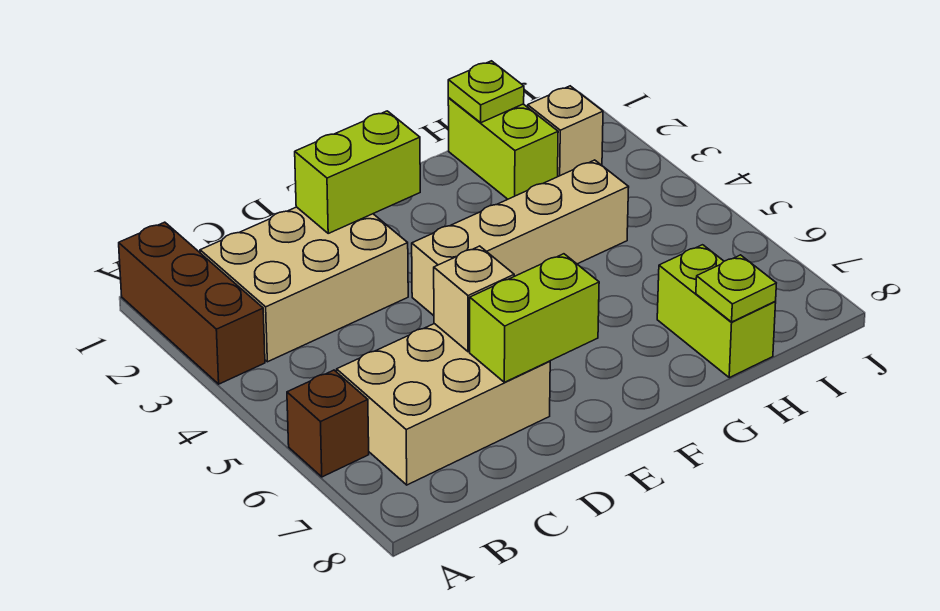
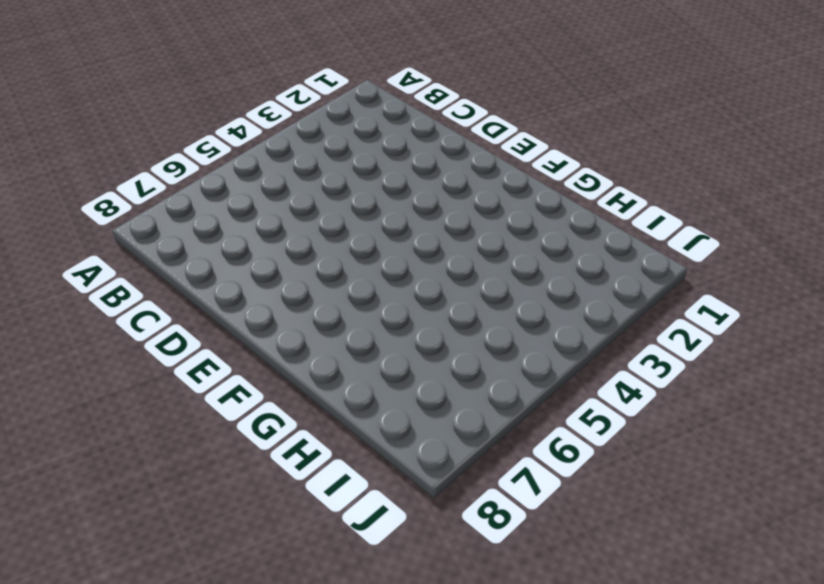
none -> brown brick A1:A3 level 1
none -> brown brick A6 level 1
none -> tan brick B2:D3 level 1

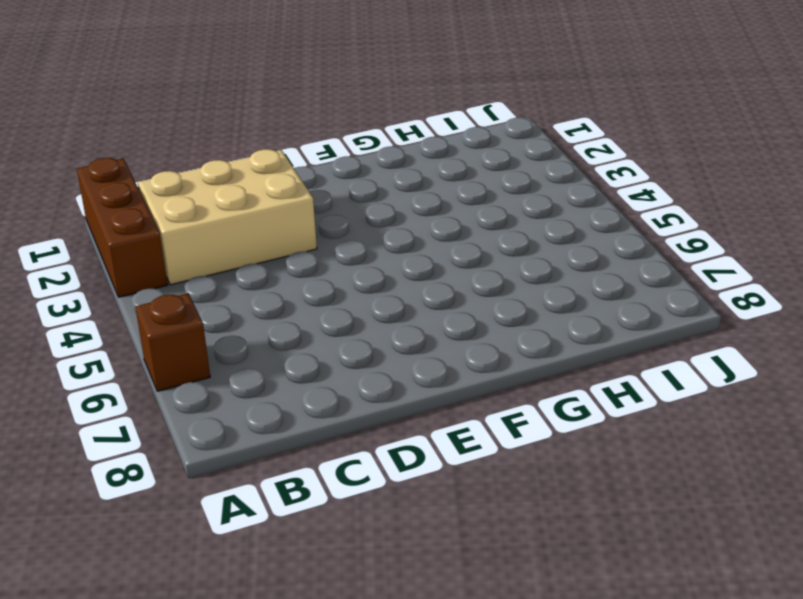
none -> tan brick B6:D7 level 1
none -> tan brick E4:H4 level 1
none -> lime brick H1:H2 level 1

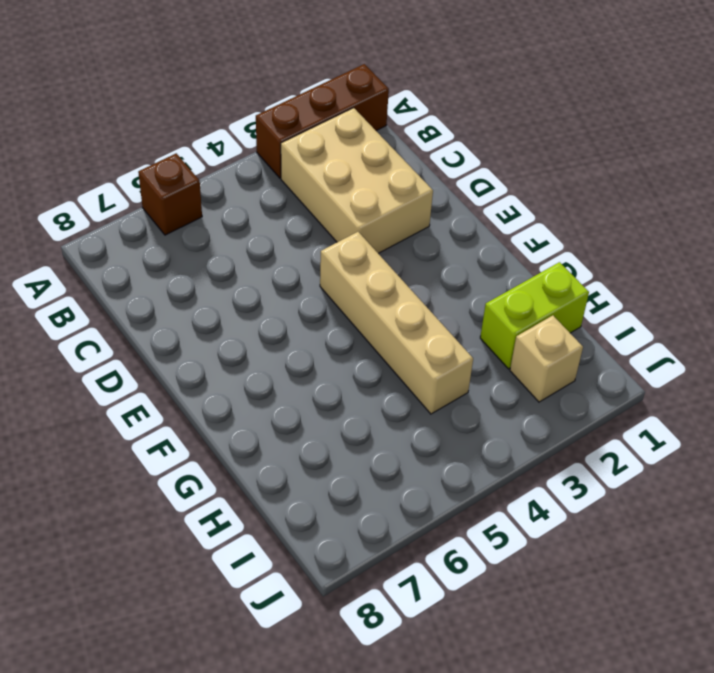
none -> tan brick B6:D7 level 1
none -> lime brick H7:H8 level 1
none -> lime brick D2:E2 level 2

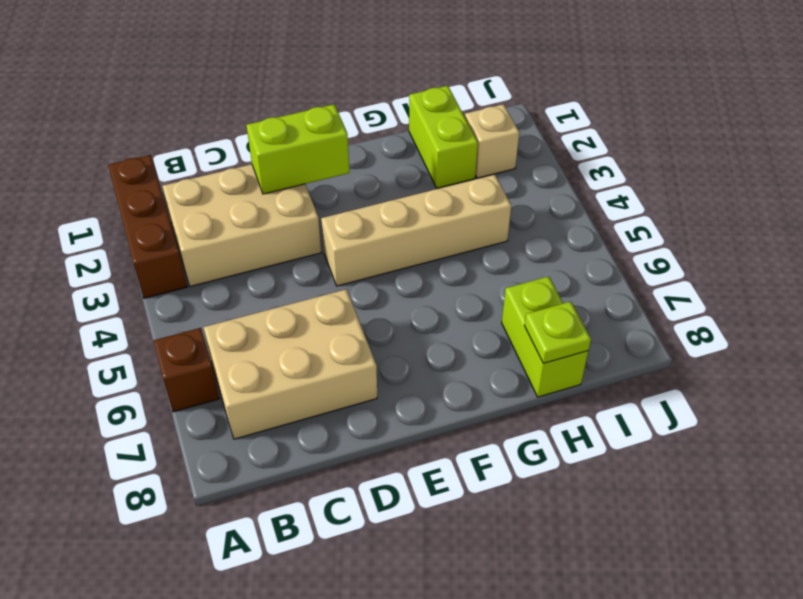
none -> tan brick D6 level 2
none -> lime brick D7:E7 level 2
none -> lime plate H1 level 2

